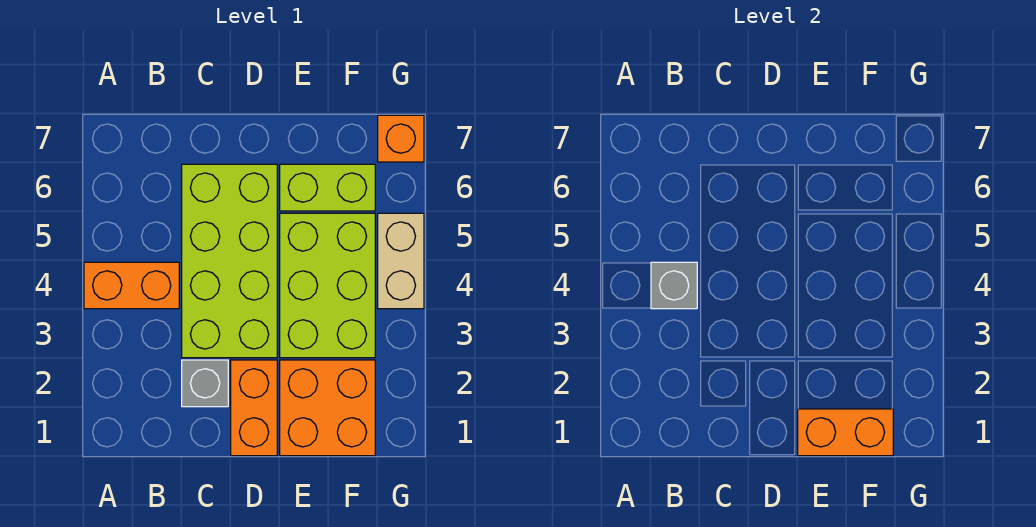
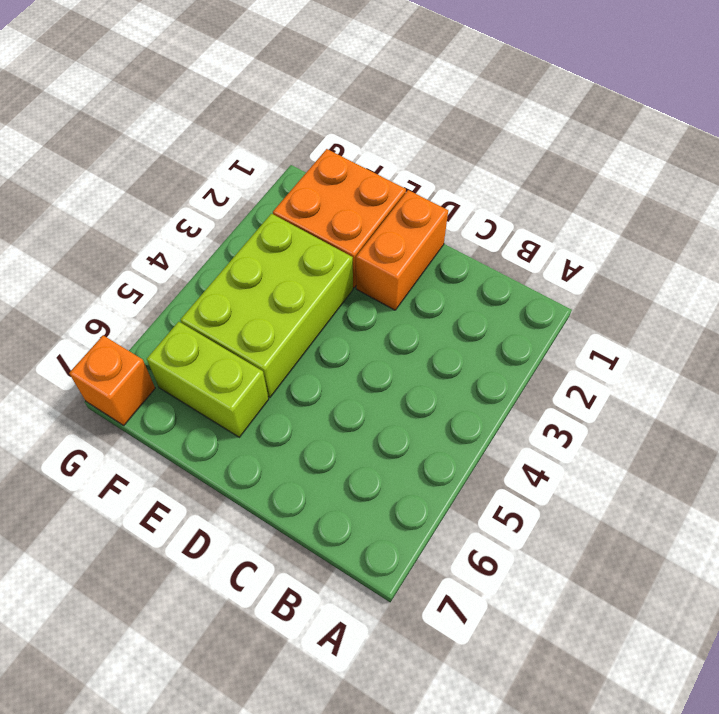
none -> orange brick A4:B4 level 1
none -> grey brick C2 level 1

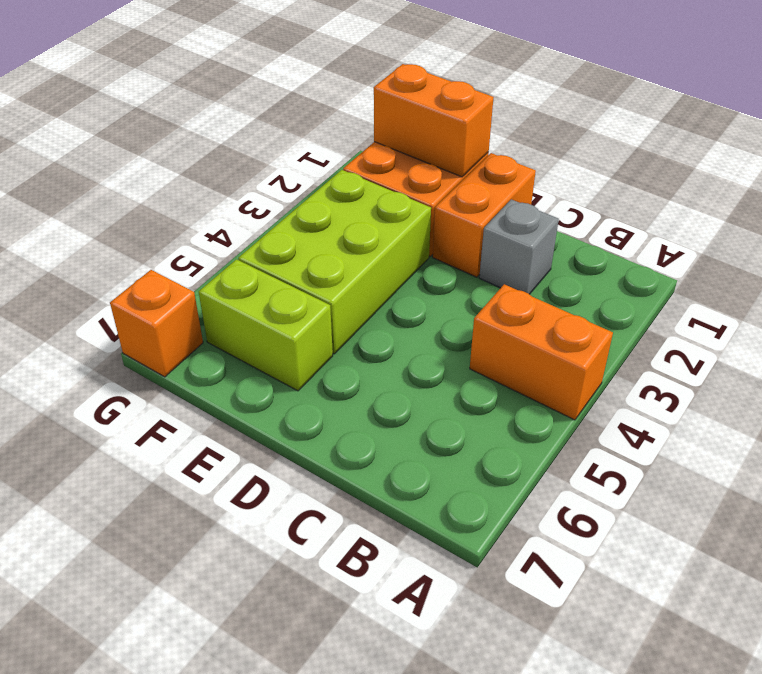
none -> lime brick C3:D6 level 1
none -> tan brick G4:G5 level 1

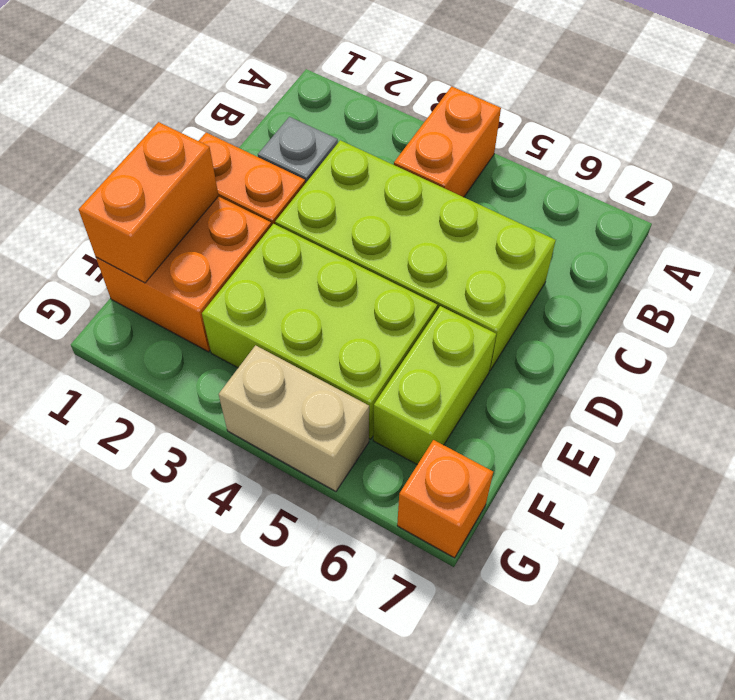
none -> grey brick B4 level 2

